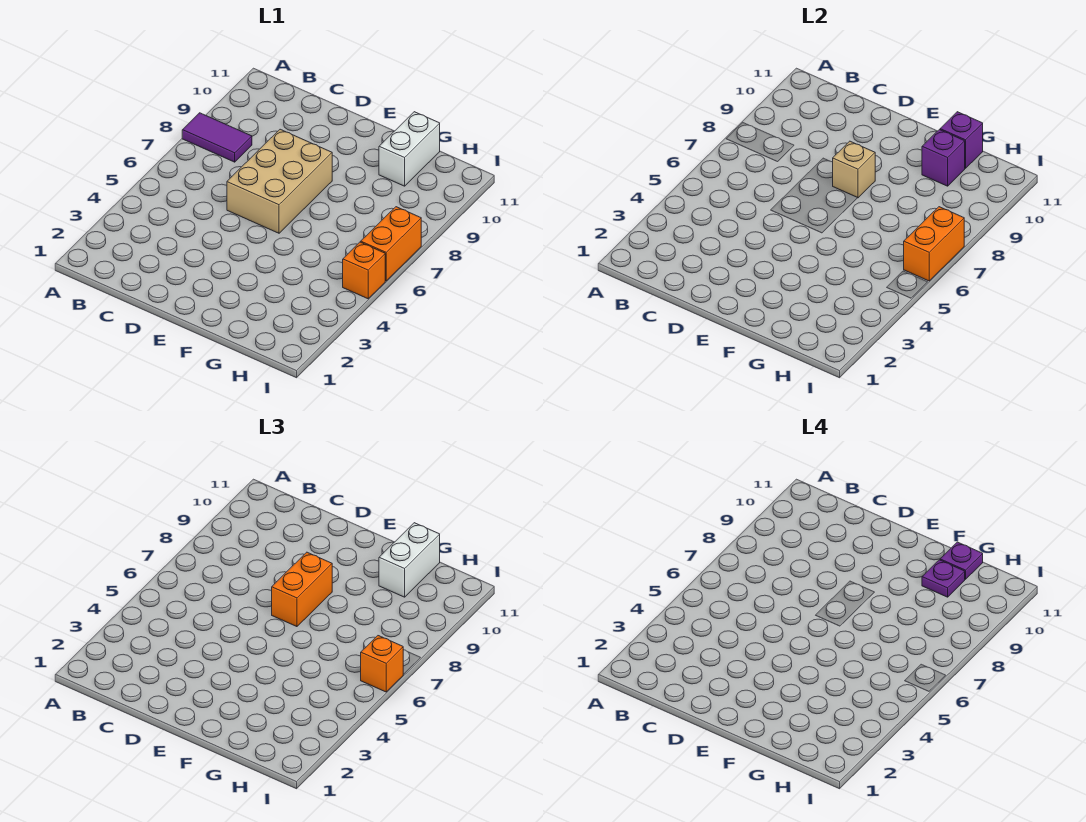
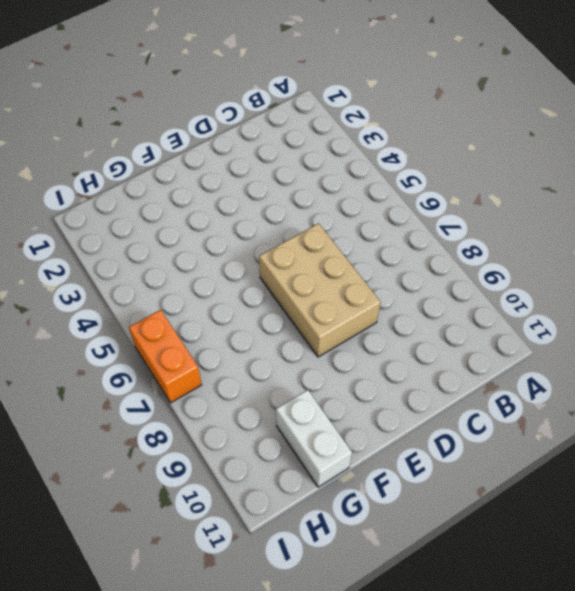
none -> purple tile A8:B8 level 1
none -> orange brick I5 level 1
none -> tan brick E8 level 2

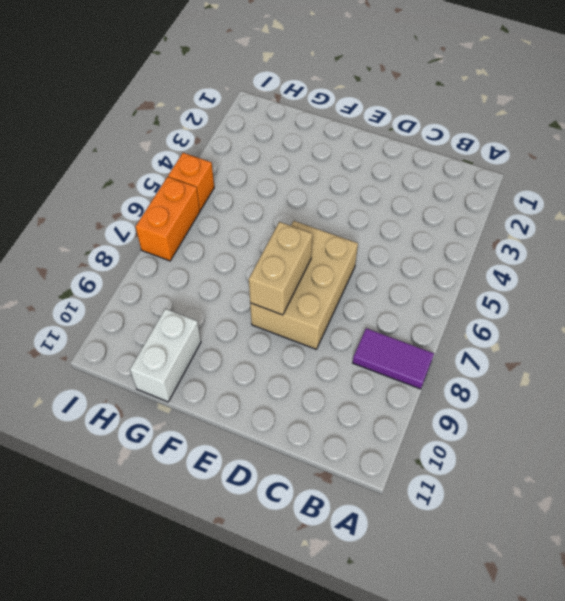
tan brick E7:E8 level 2 -> tan brick E8 level 2
none -> purple brick G10 level 2
none -> purple brick G11 level 2
none -> orange brick I6:I7 level 2

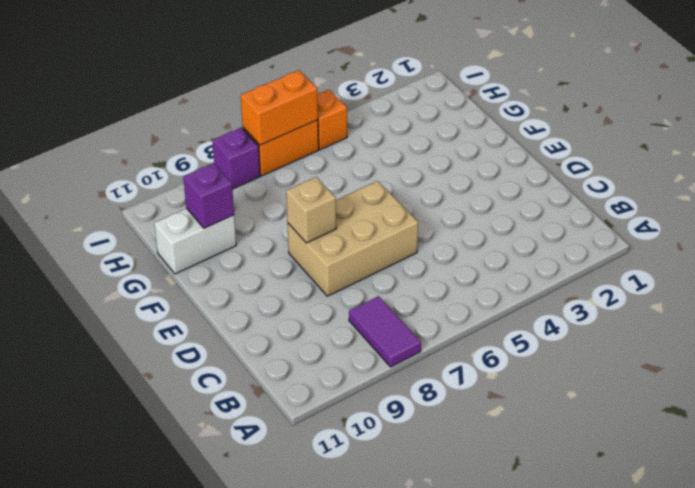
purple brick I8 level 1 -> purple brick G11 level 2
none -> orange brick E7:E8 level 3
none -> white brick G10:G11 level 3
none -> orange brick I6 level 3

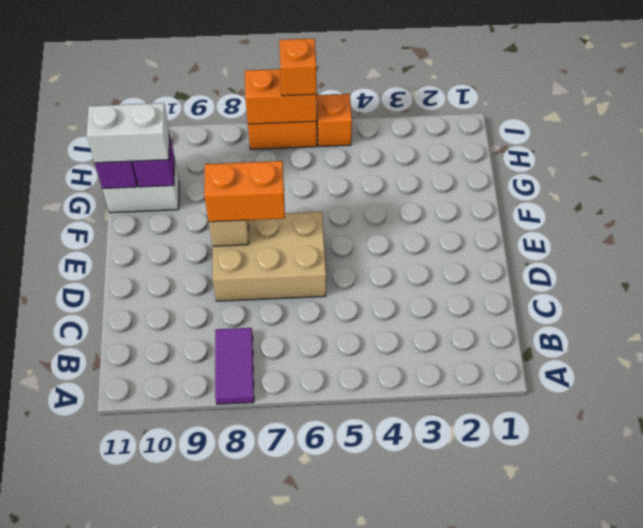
none -> purple plate G10 level 4
none -> purple plate G11 level 4

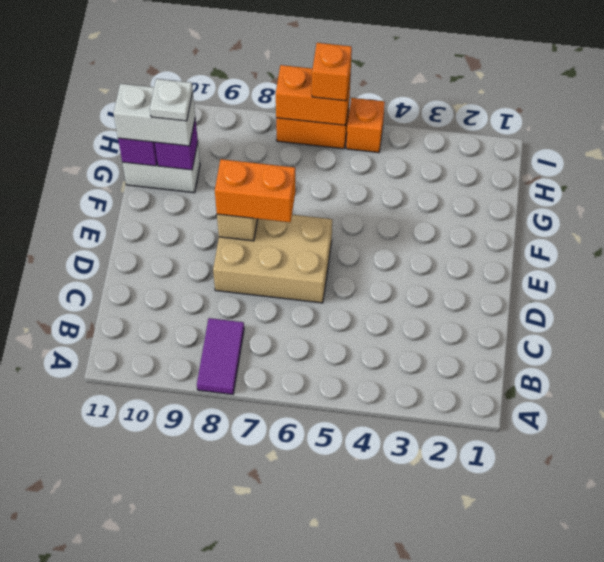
white plate G10 level 4 -> purple plate G10 level 4
none -> purple plate G11 level 4

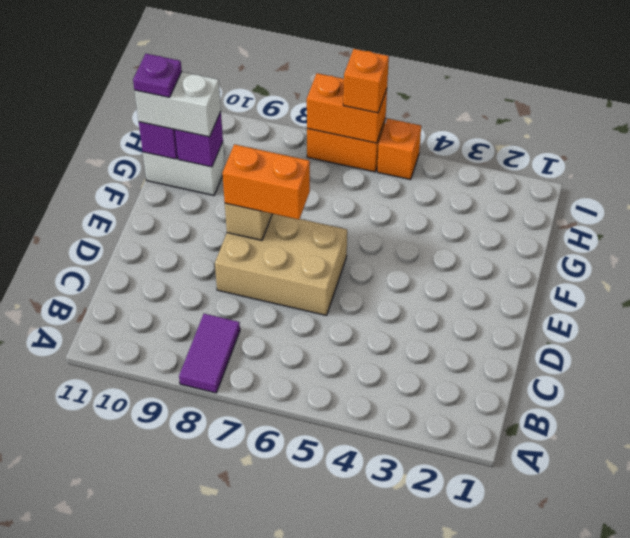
none -> purple plate G10 level 4

